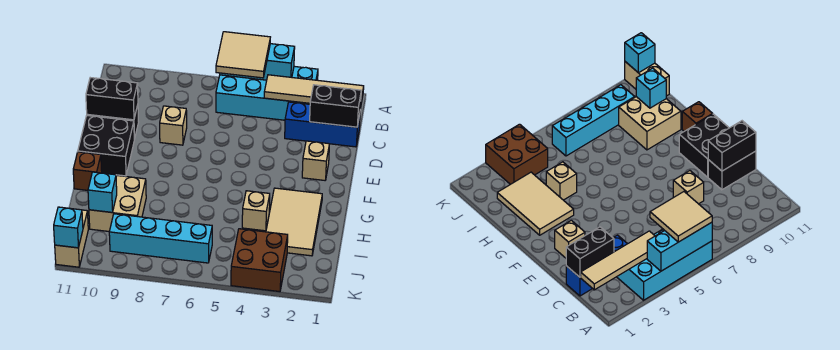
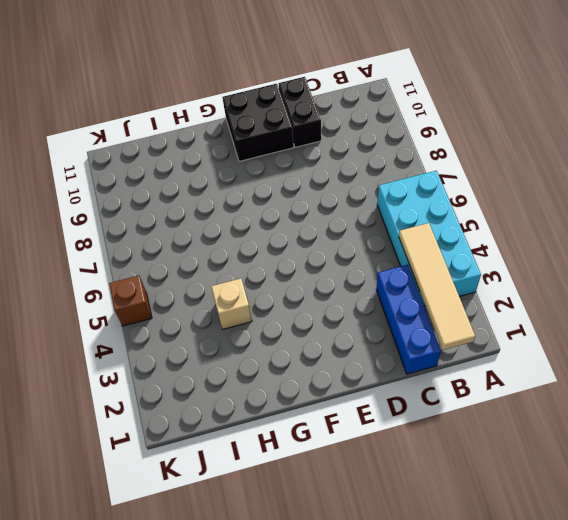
brown brick K5 level 1 -> brown brick G11 level 1
none -> tan brick D8 level 1
none -> tan brick E2 level 1
none -> tan tile G2:I3 level 1

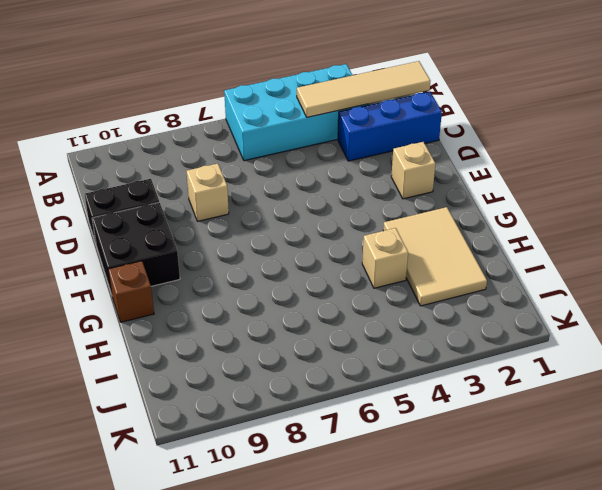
none -> tan brick H9:I10 level 1
none -> brown brick J3:K4 level 1
none -> cyan brick J6:J9 level 1

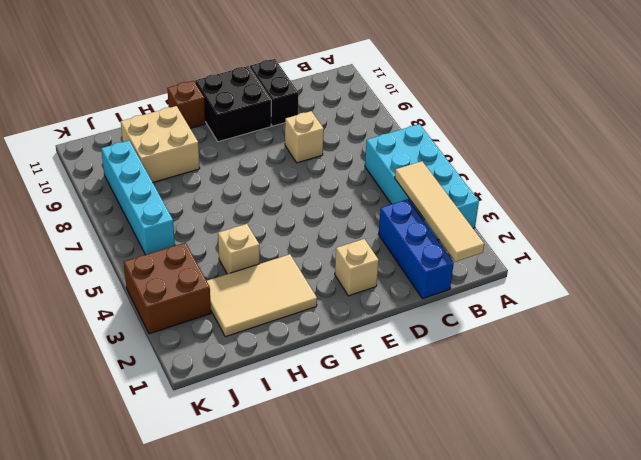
none -> tan brick J11:K11 level 1
none -> cyan brick A4:A6 level 2
none -> black brick C1:C2 level 2

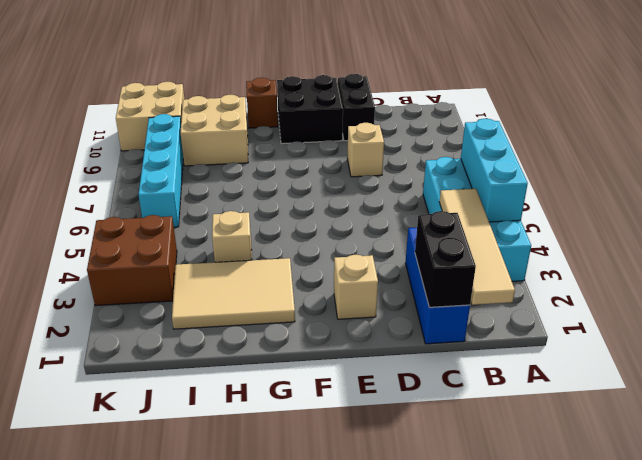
tan brick J10:K11 level 1 -> tan brick J11:K11 level 1
none -> black brick D10:D11 level 2
none -> cyan brick I10 level 2
none -> cyan brick K11 level 2

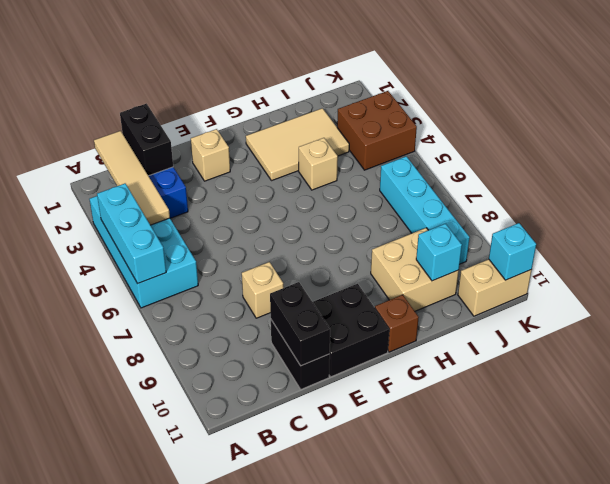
none -> tan tile A5:B6 level 3

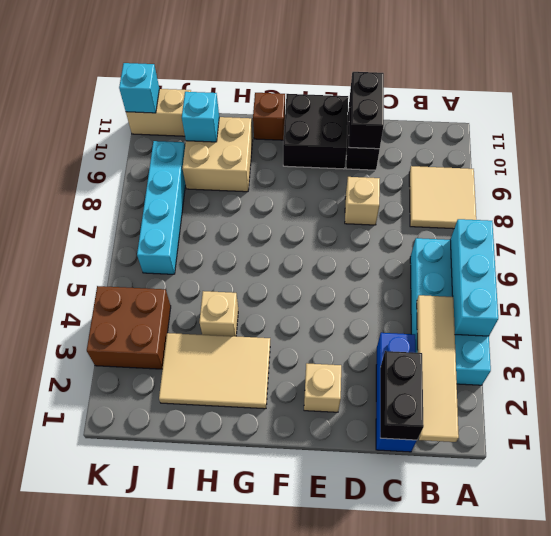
tan tile A8:B9 level 1 -> tan tile A5:B6 level 3

